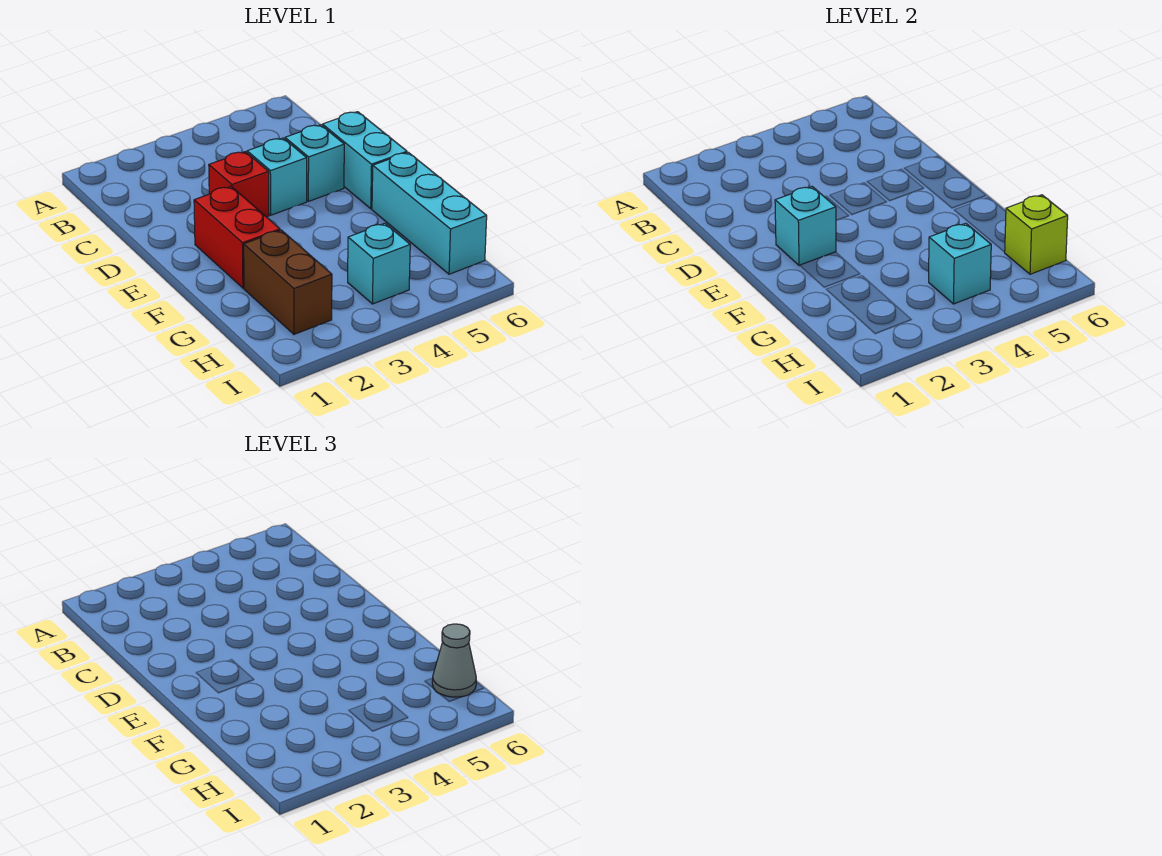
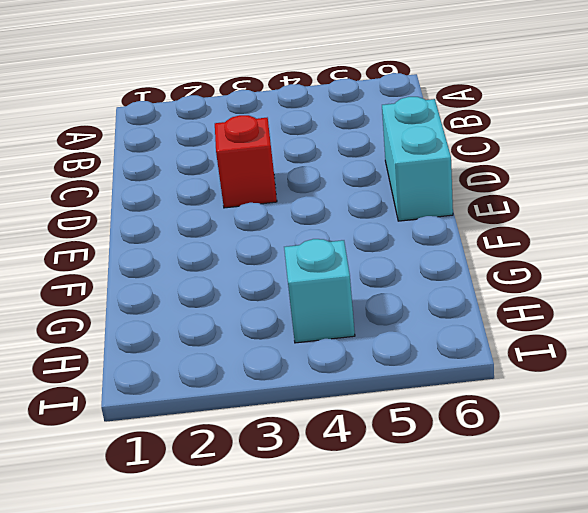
none -> cyan brick D4 level 1
none -> cyan brick D5 level 1
none -> red brick E2:F2 level 1

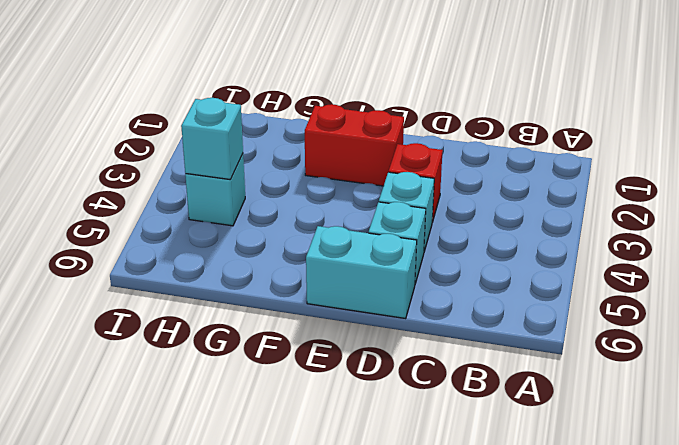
none -> cyan brick F6:H6 level 1
none -> brown brick G2:H2 level 1
none -> cyan brick E2 level 2

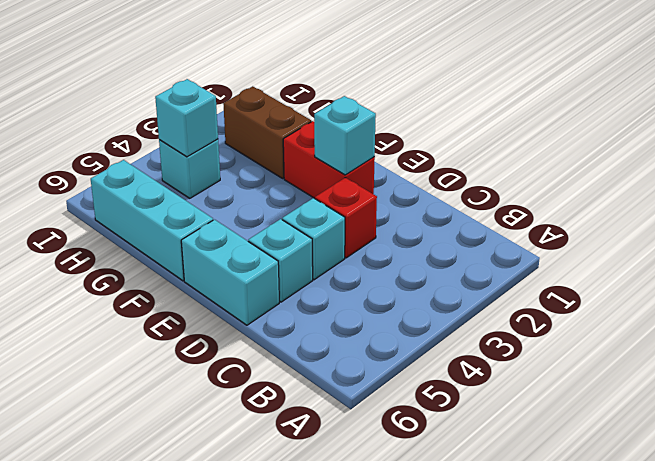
none -> lime brick H6 level 2
none -> grey cone H6 level 3

